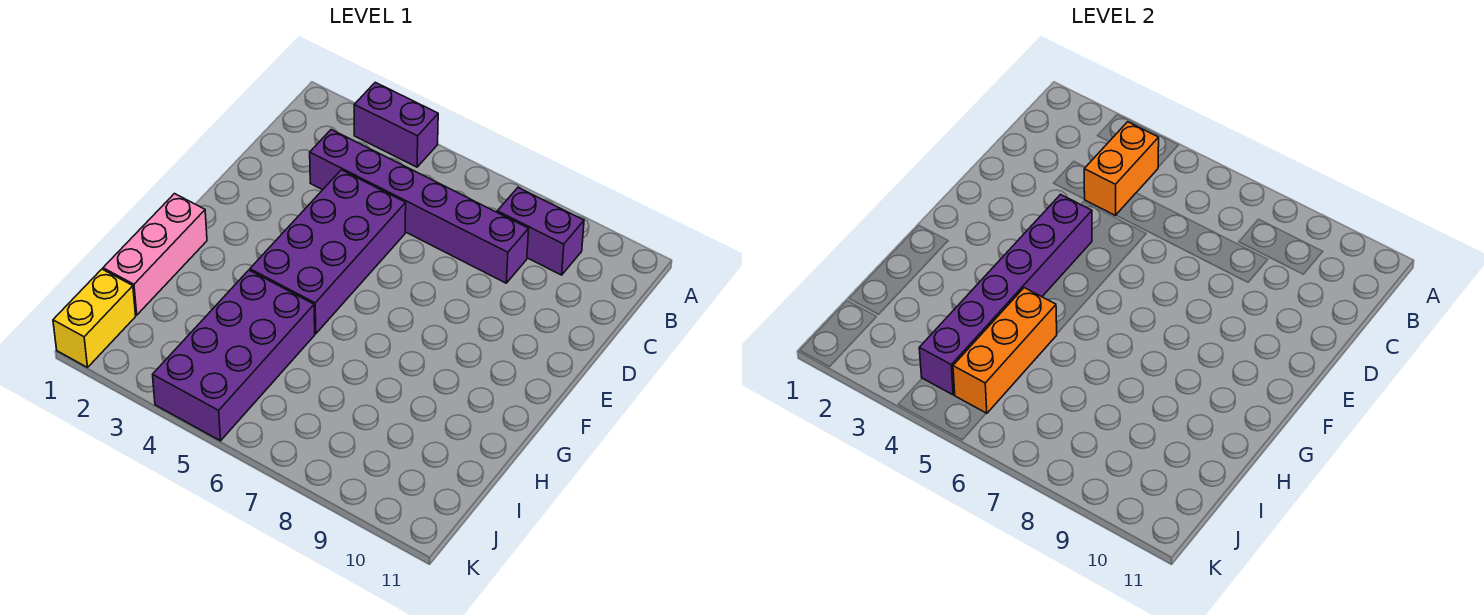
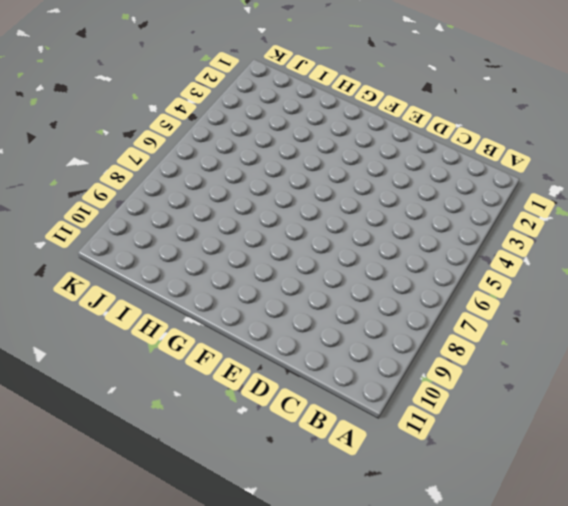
none -> purple brick A3:A4 level 1
none -> purple brick B8:B9 level 1

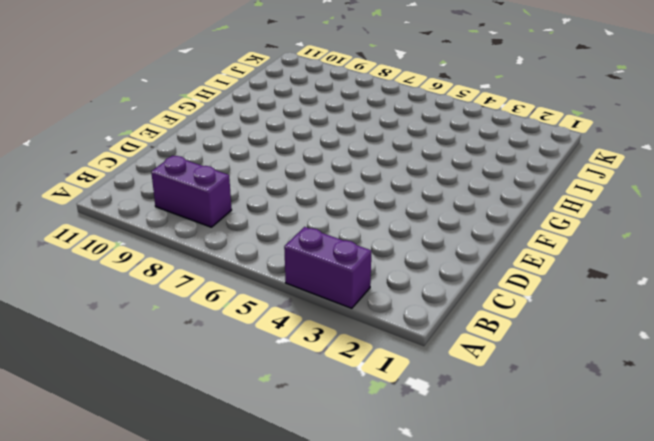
none -> purple brick C3:C8 level 1
none -> purple brick D4:G5 level 1

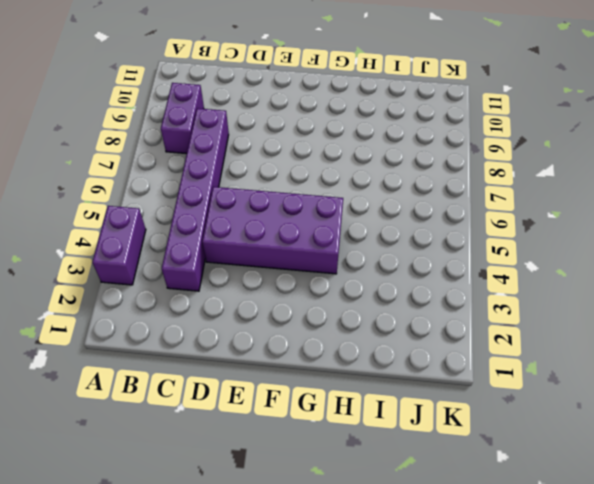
none -> pink brick G1:I1 level 1
none -> purple brick H4:K5 level 1

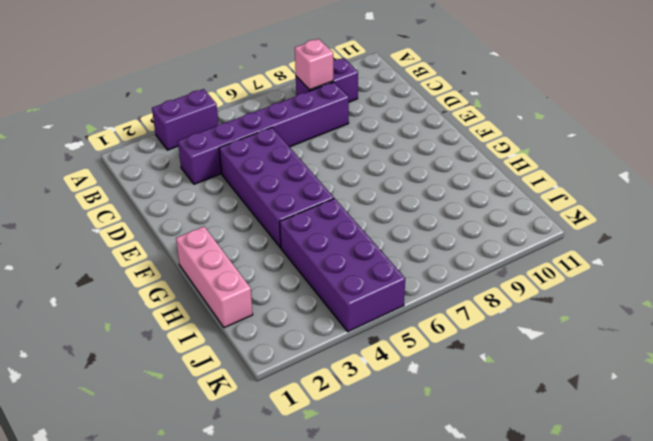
pink brick B8 level 2 -> none
none -> yellow brick J1:K1 level 1
none -> orange brick B4:C4 level 2

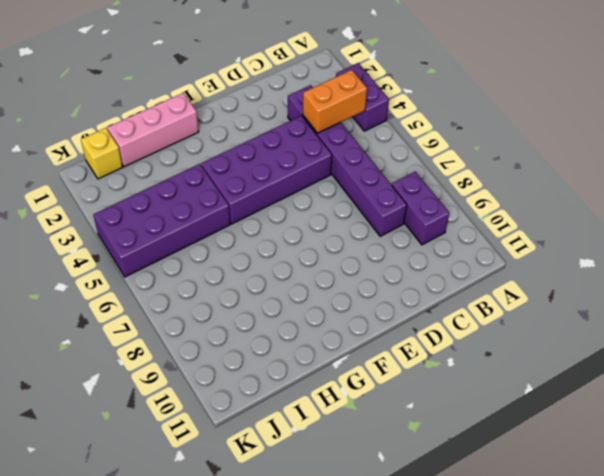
yellow brick J1 level 1 -> yellow brick J1:K1 level 1
none -> purple brick E4:J4 level 2
none -> orange brick H5:J5 level 2

